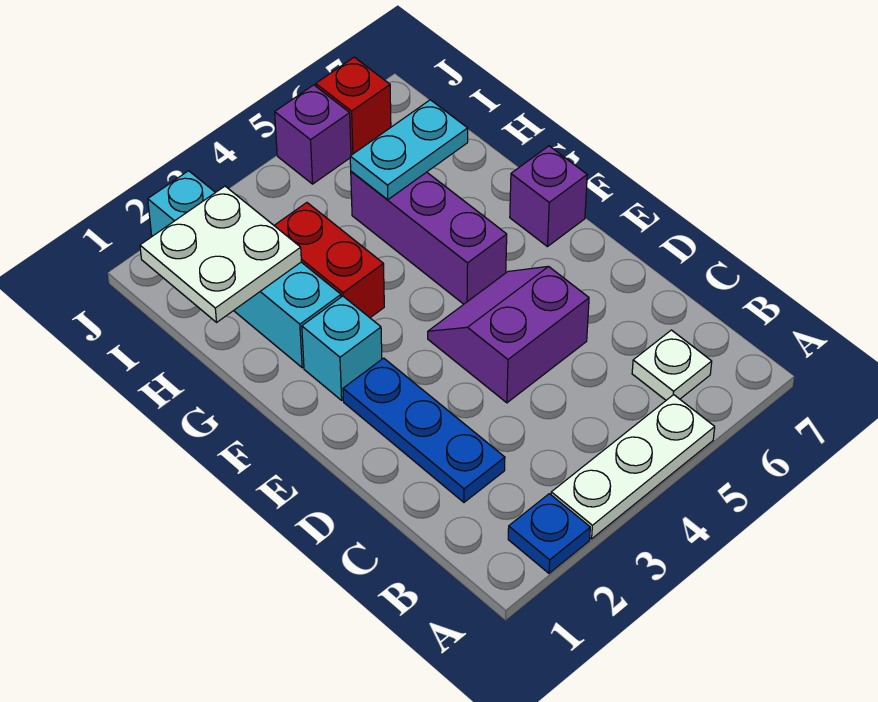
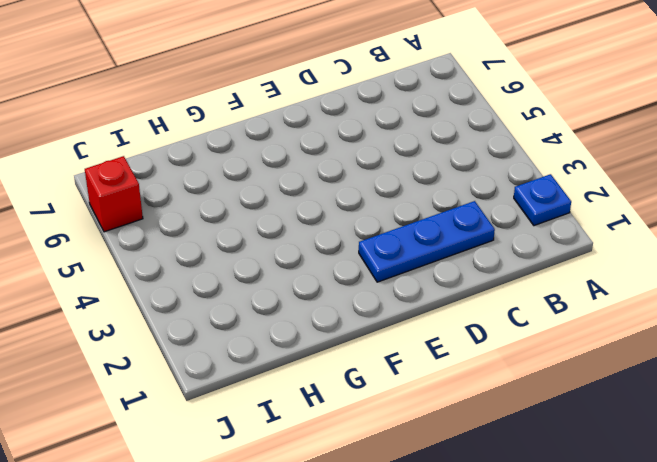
none -> white plate A3:A5 level 1
none -> white plate B6 level 1
none -> purple slope D4:E5 level 1 top D

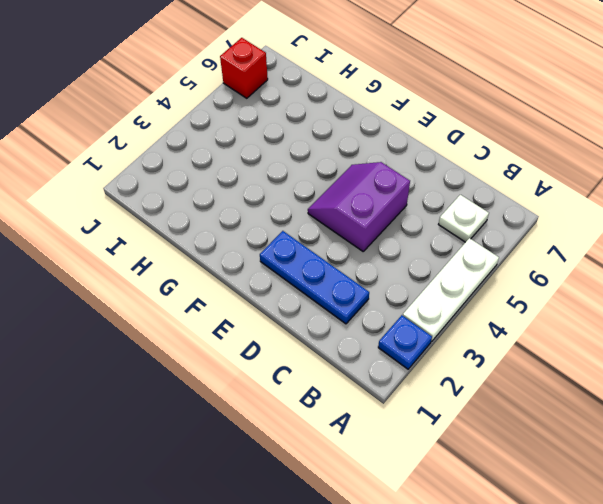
none -> cyan brick F2 level 1
none -> purple brick F5:H5 level 1
none -> purple brick F7 level 1

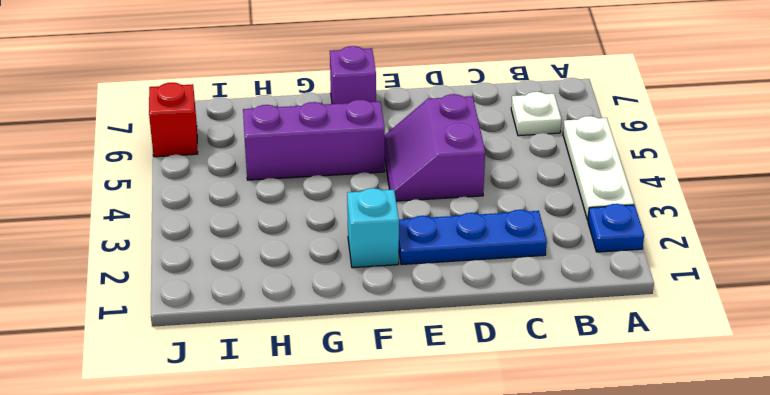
none -> cyan brick G2:J2 level 1
none -> red brick G3:H3 level 1
none -> purple brick J5 level 1

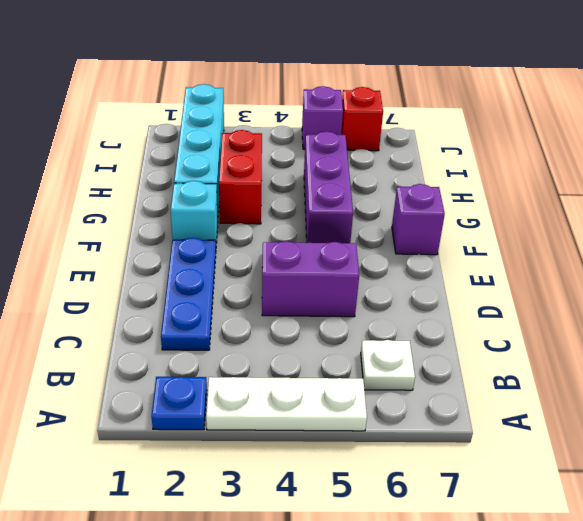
none -> white plate H1:I2 level 2
none -> cyan plate H5:H6 level 2

